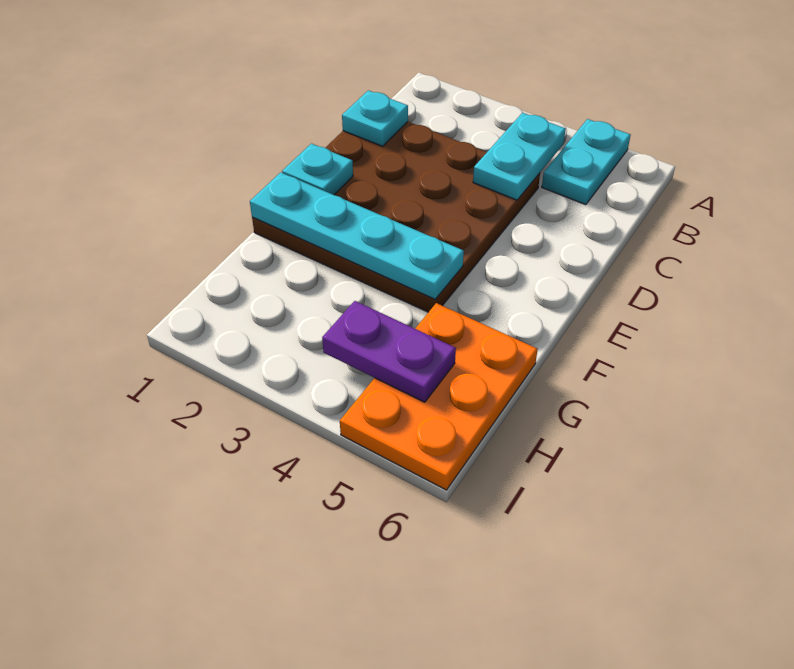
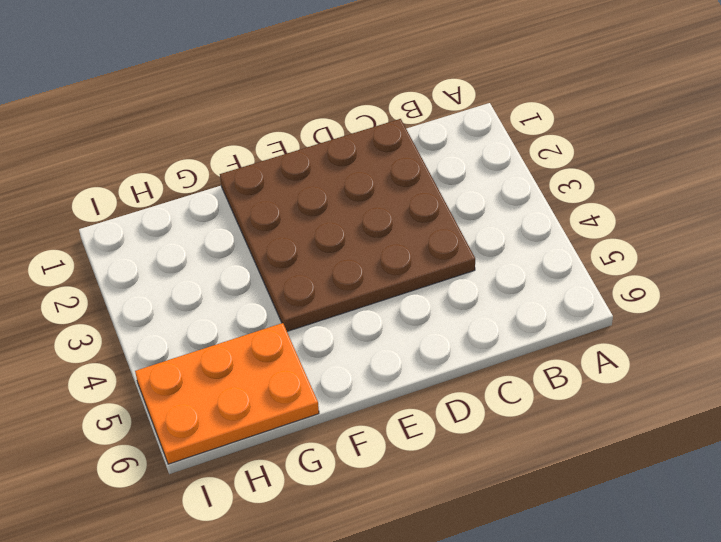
none -> cyan plate A5:B5 level 1
none -> cyan plate B4:C4 level 2

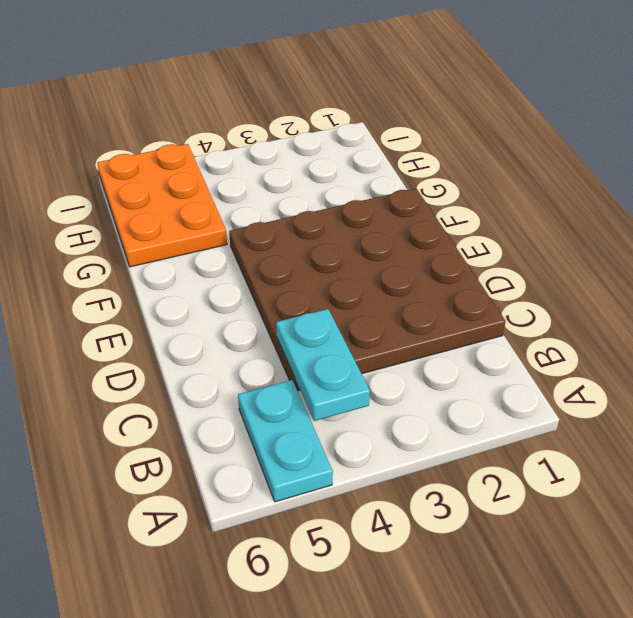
none -> cyan plate C1 level 2
none -> cyan plate E1 level 2

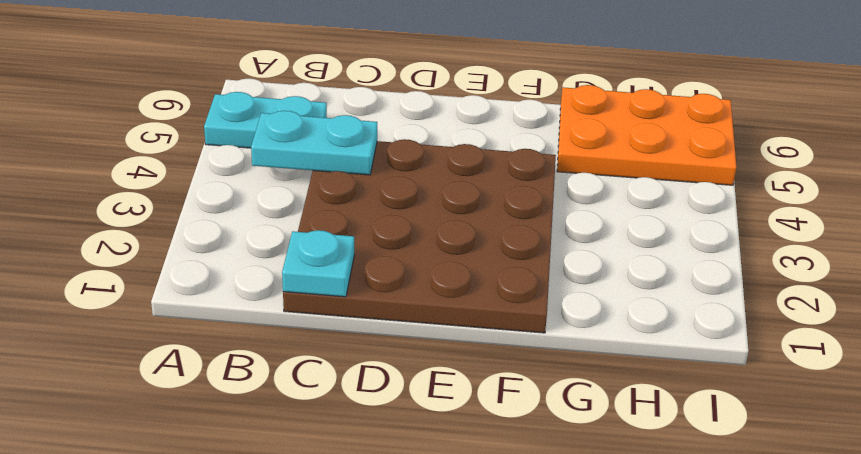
none -> cyan plate E1 level 2
none -> cyan plate F1:F4 level 2

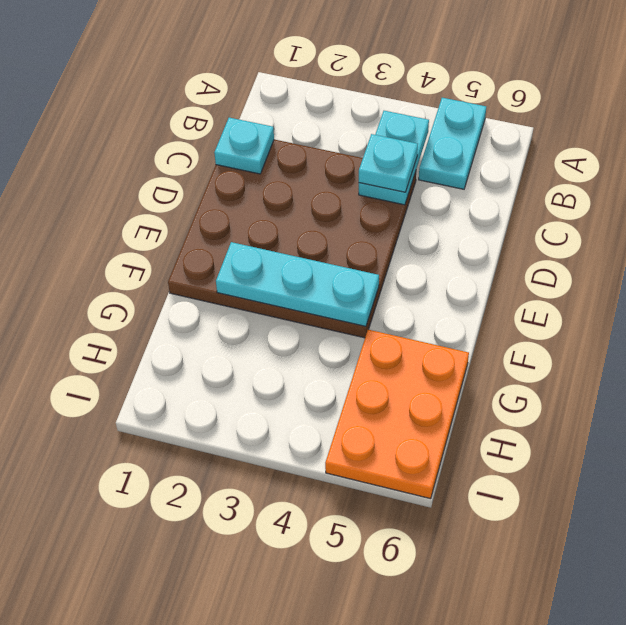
cyan plate C4 level 3 -> cyan plate E1 level 2
cyan plate F2:F4 level 2 -> cyan plate F1:F4 level 2
none -> purple plate H4:H5 level 2

